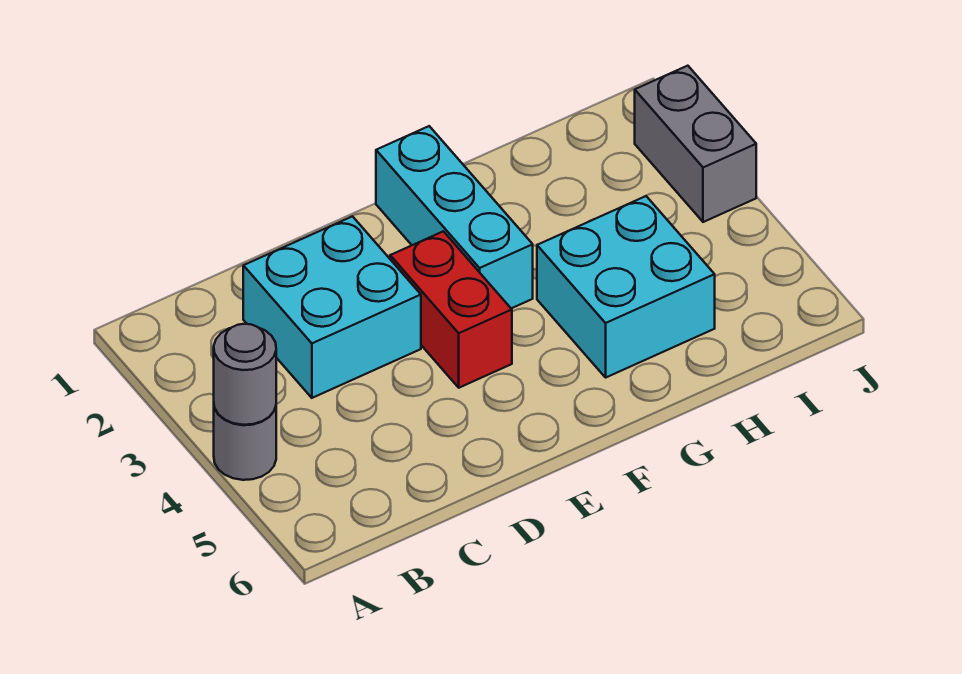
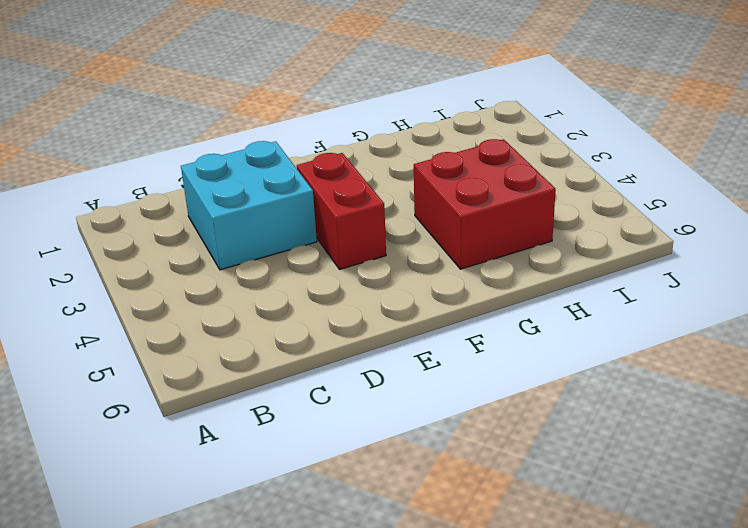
red brick G4:H5 level 1 -> cyan brick G4:H5 level 1
none -> grey round brick A4 level 1
none -> cyan brick F1:F3 level 1

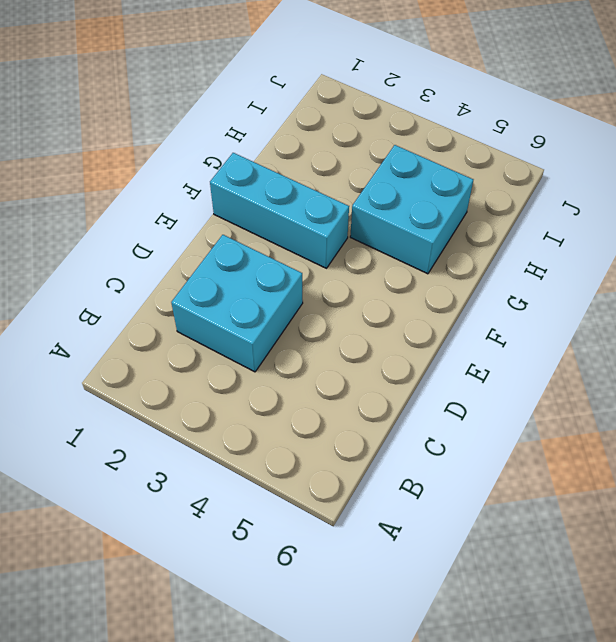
none -> grey round brick A4 level 1
none -> red brick E3:E4 level 1

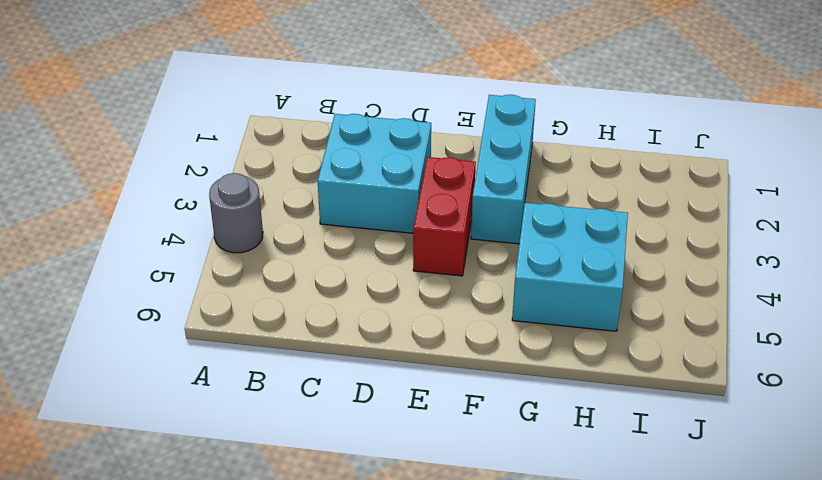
none -> grey brick J2:J3 level 1
none -> grey round brick A4 level 2

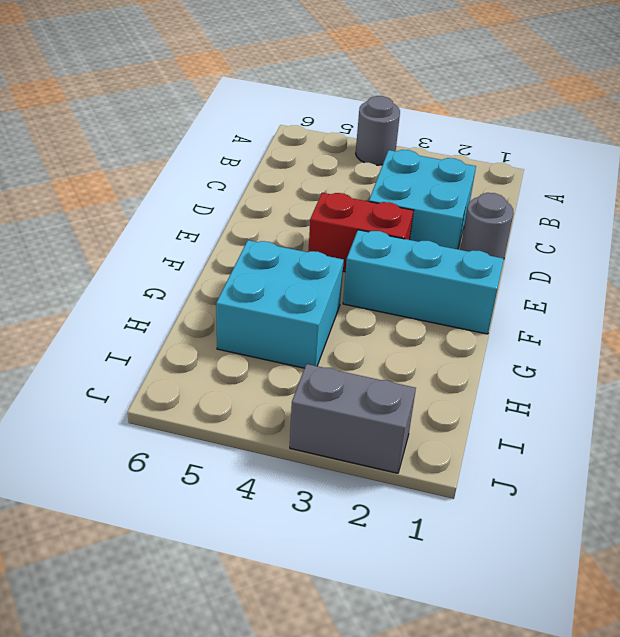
grey round brick D1 level 1 -> grey round brick A4 level 2

